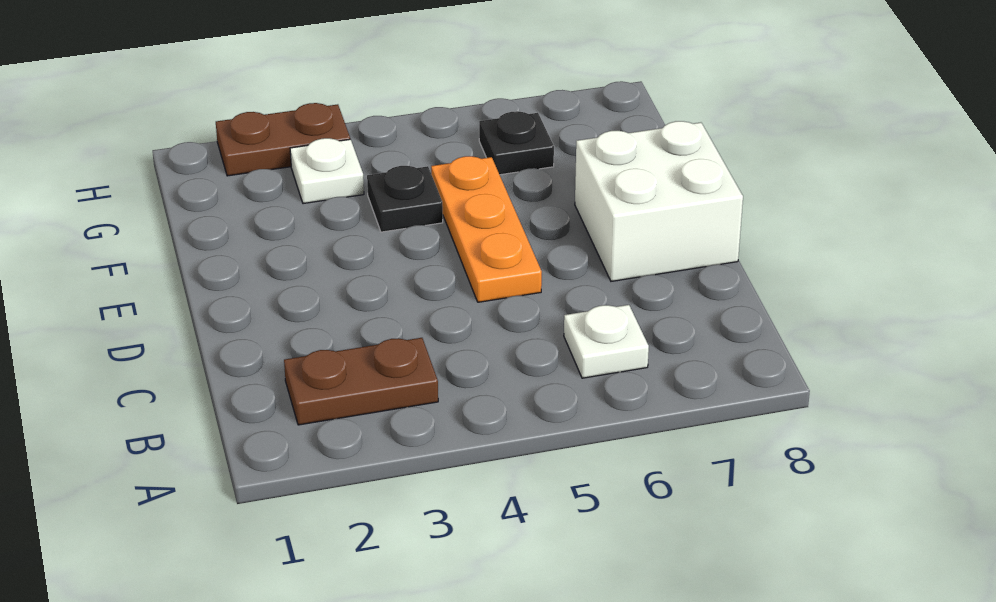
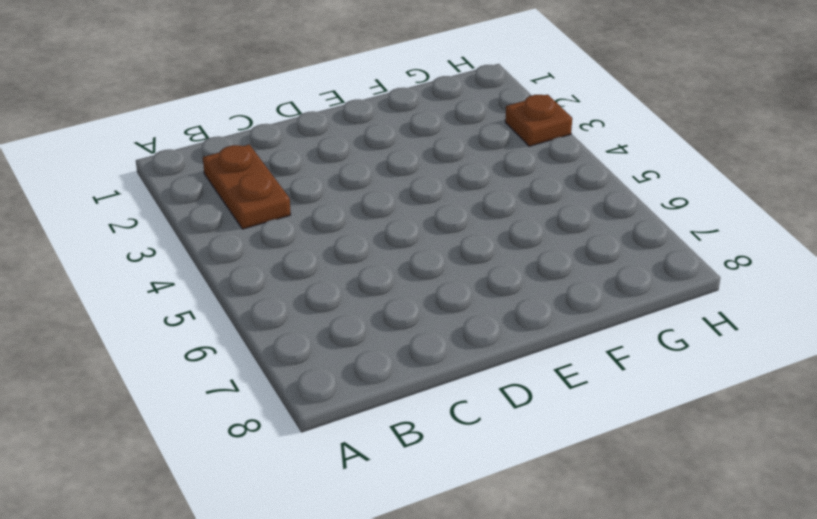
brown plate H3 level 1 -> brown plate H2:H3 level 1
none -> white plate B6 level 1
none -> orange plate D5:F5 level 1

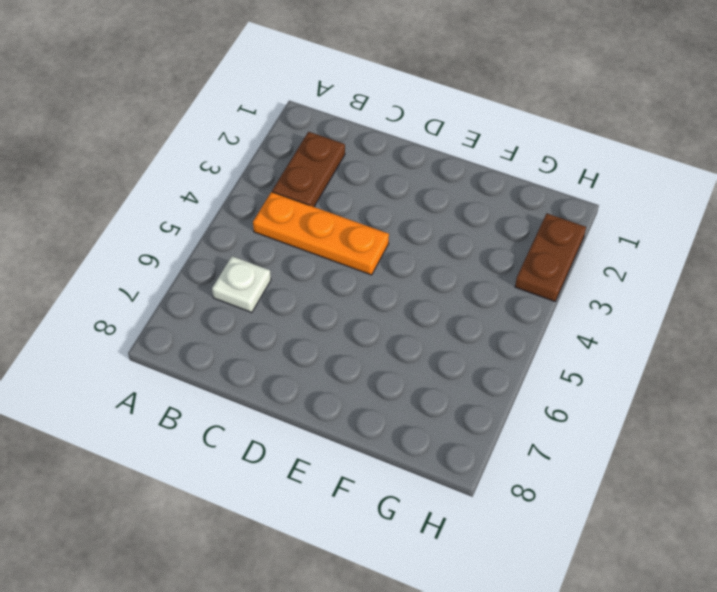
orange plate B4:D4 level 1 -> orange plate D5:F5 level 1
none -> white brick D7:E8 level 1
none -> black plate F4 level 1

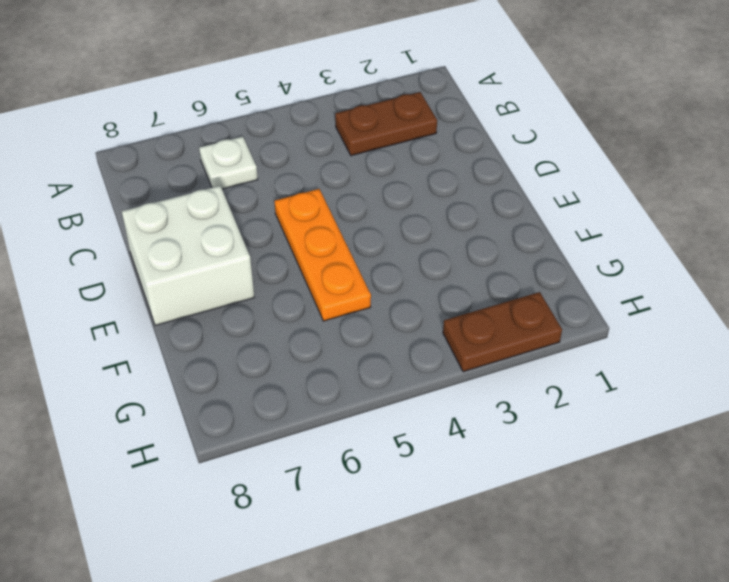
none -> black plate F4 level 1
none -> white plate G3 level 1

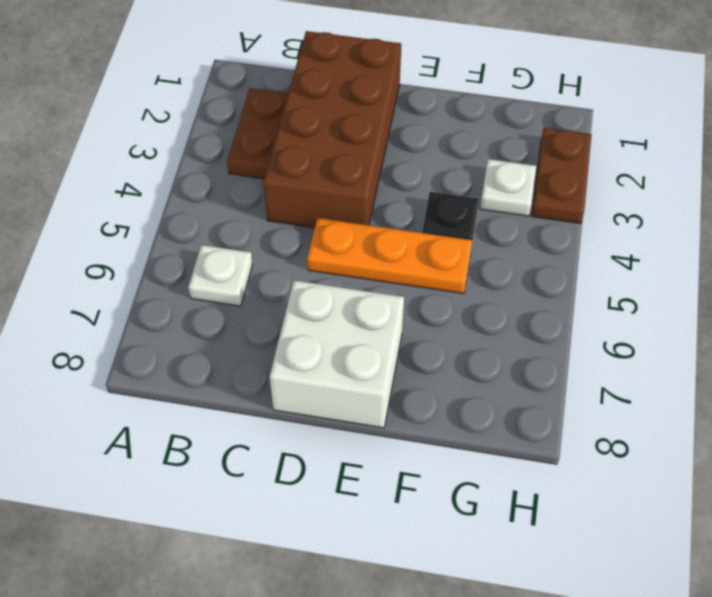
brown brick C1:D4 level 1 -> none
none -> black plate G6 level 1

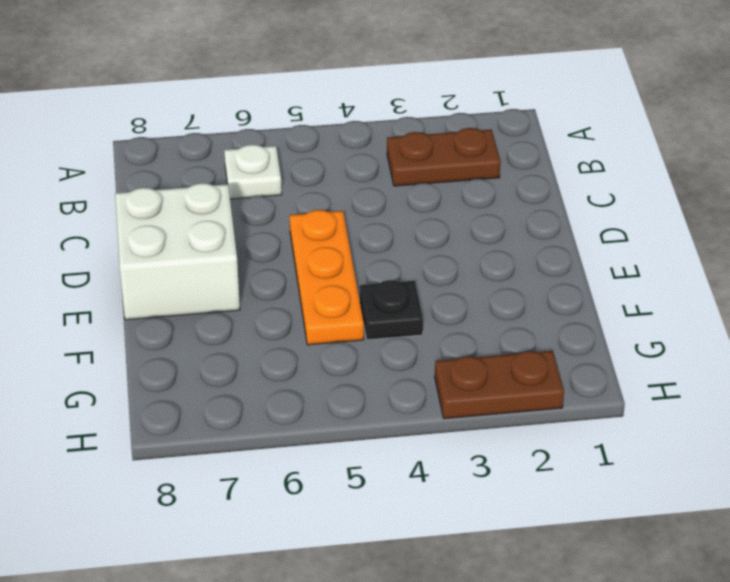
none -> white plate G3 level 1
none -> black plate G6 level 1

